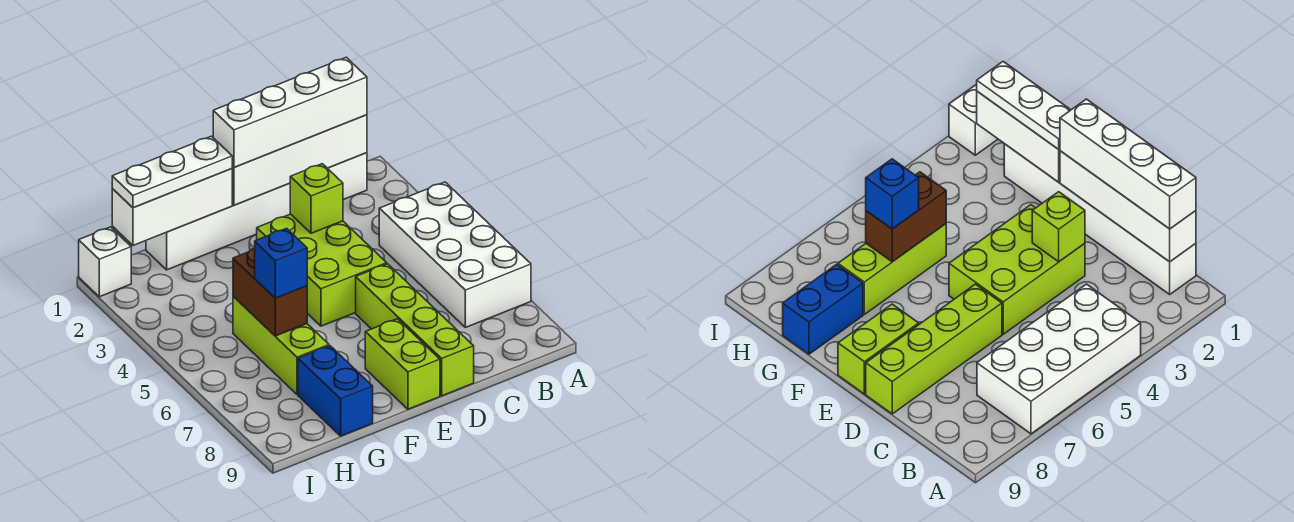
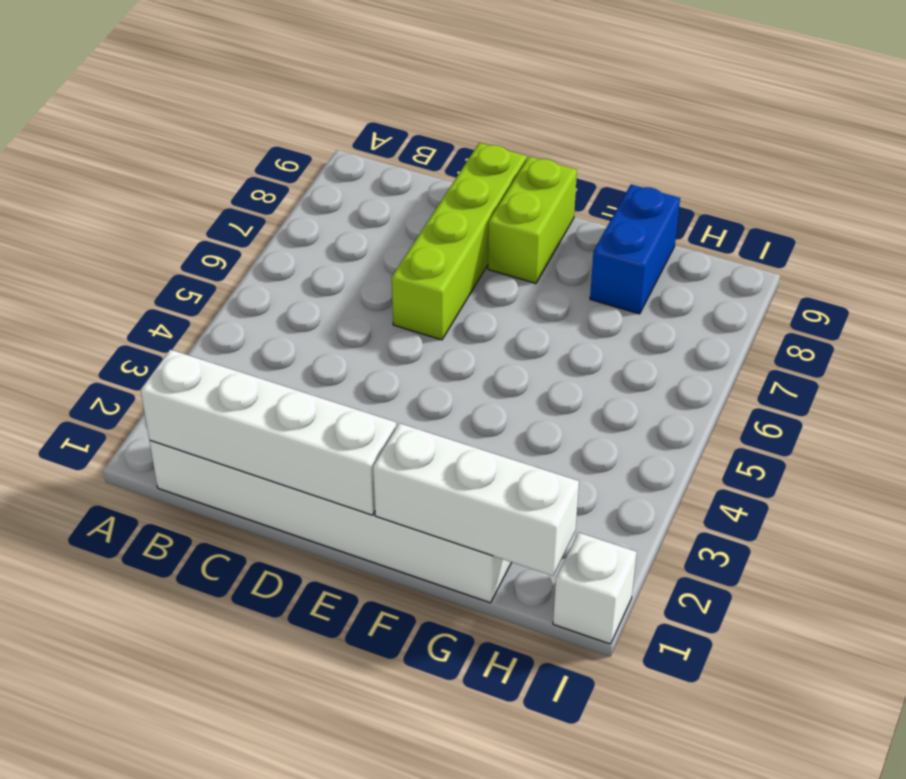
none -> white brick A4:B7 level 1
none -> lime brick D3:E5 level 1
none -> lime brick G5:G7 level 1

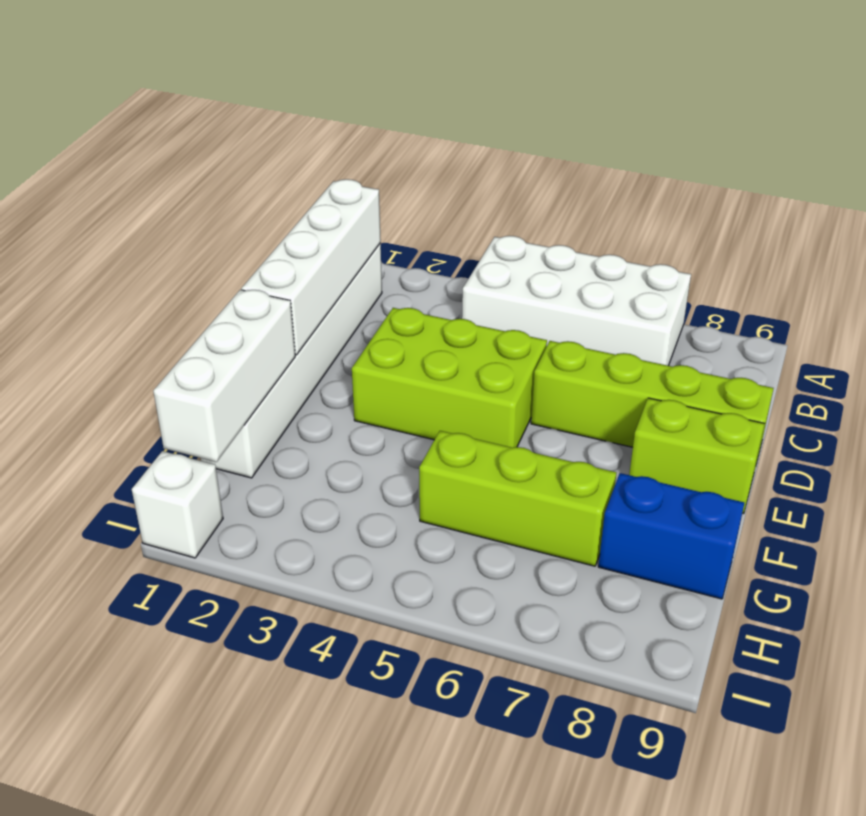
none -> lime brick D3 level 2
none -> brown brick G5:G6 level 2
none -> white brick B1:E1 level 3

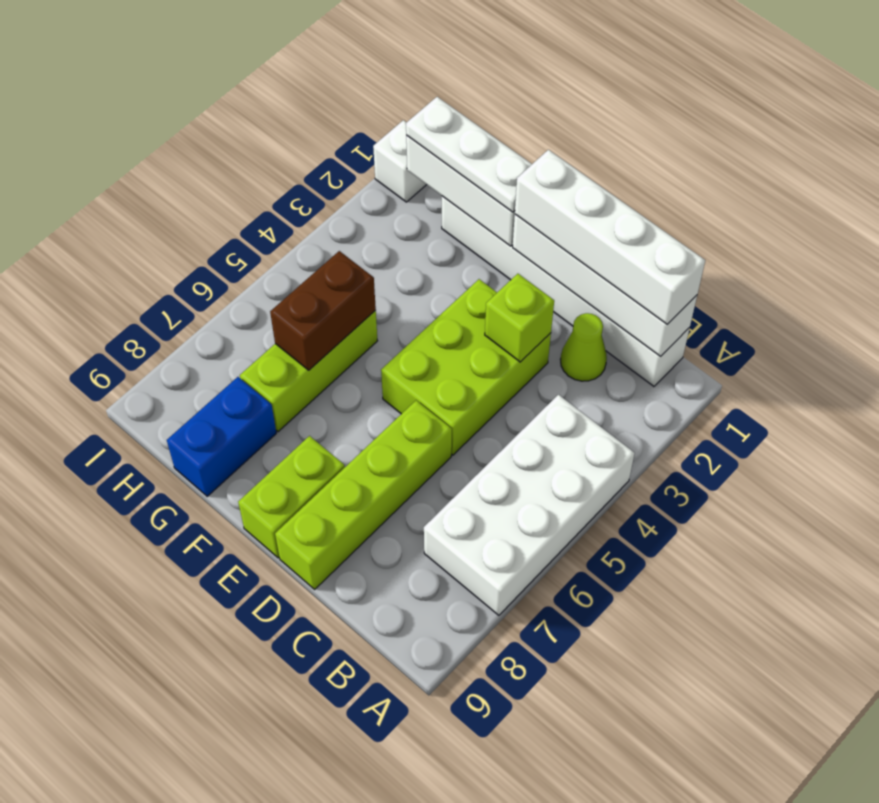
lime cone C2 level 1 -> none
none -> blue brick G6 level 3

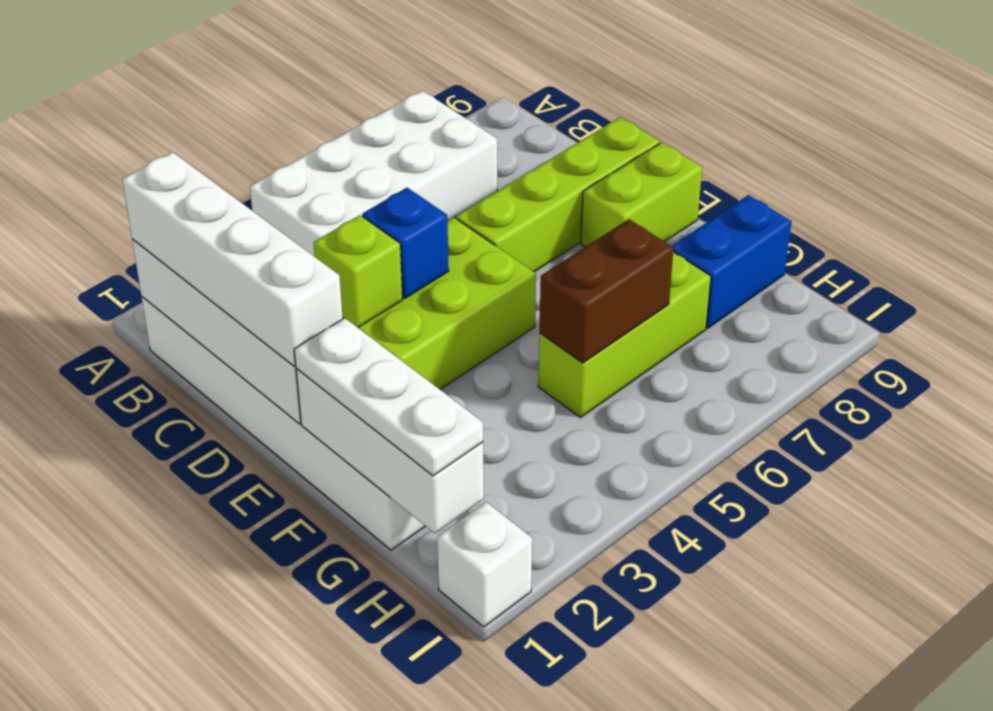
blue brick D4 level 2 -> blue brick G6 level 3

